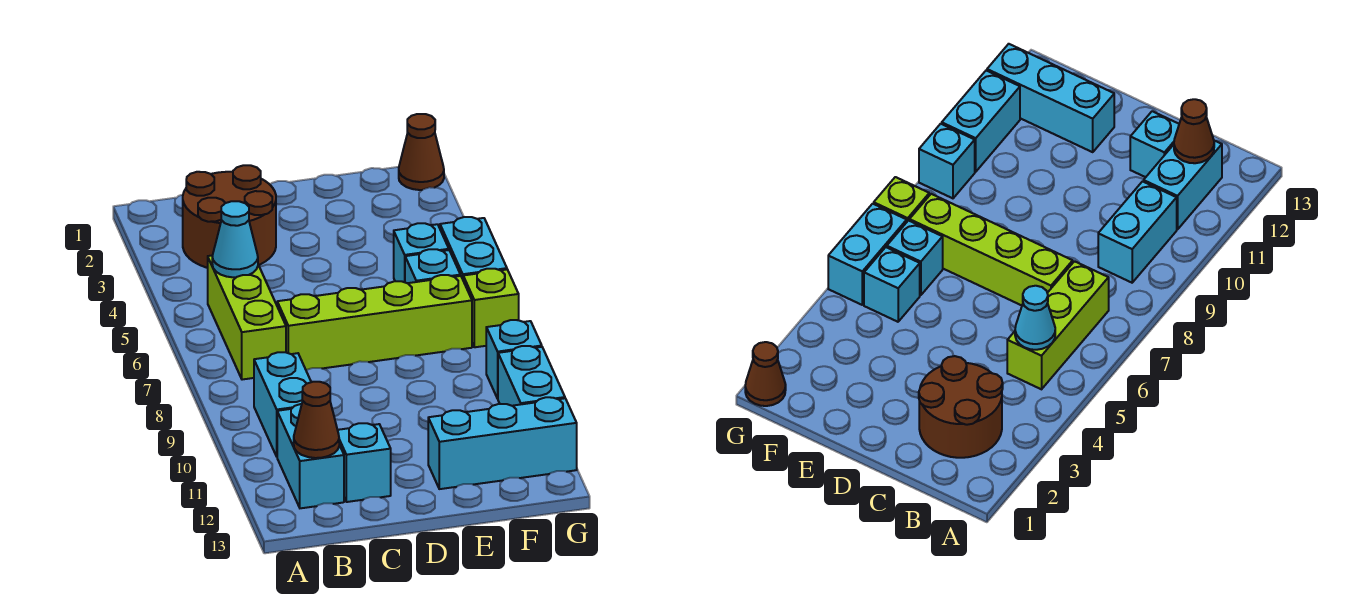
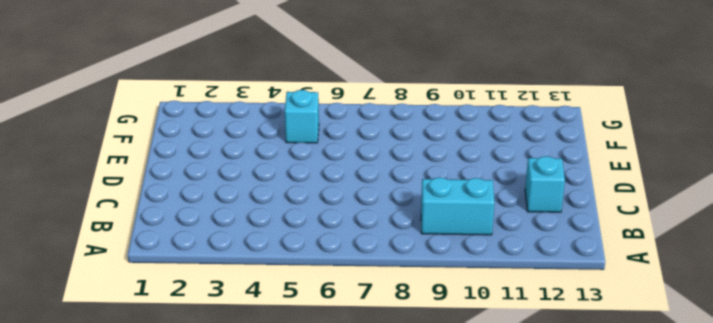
none -> brown round brick B2:C3 level 1
none -> lime brick B5:B7 level 1
none -> cyan brick B11:B12 level 1

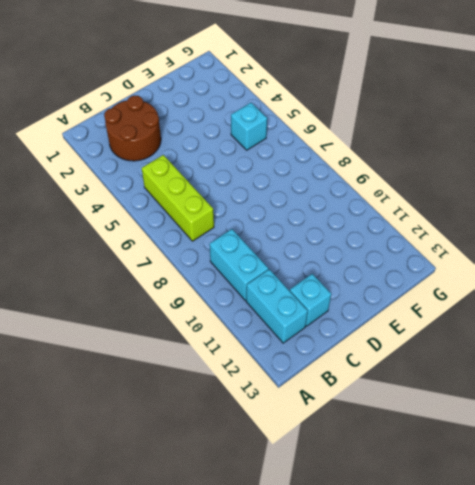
none -> lime brick C7:F7 level 1
none -> cyan brick E12:G12 level 1
none -> cyan brick F6 level 1

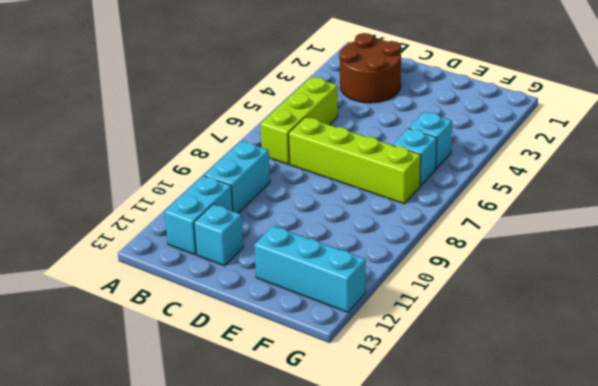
none -> brown cone G1 level 1
none -> cyan brick G5:G6 level 1
none -> lime brick G7 level 1

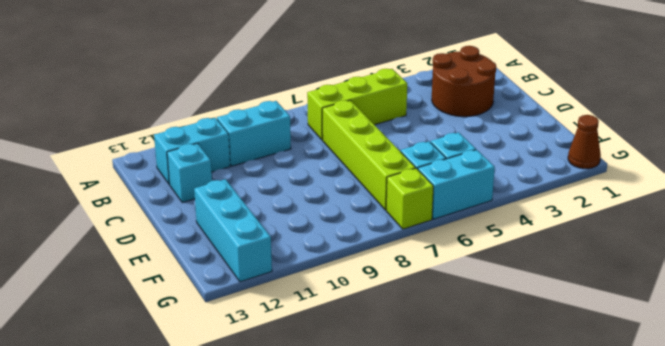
none -> cyan brick G9 level 1
none -> cyan brick G10:G11 level 1
none -> cyan cone B5 level 2

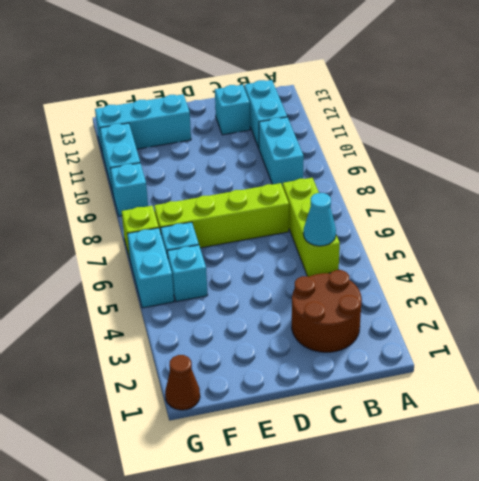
none -> brown cone B12 level 2

